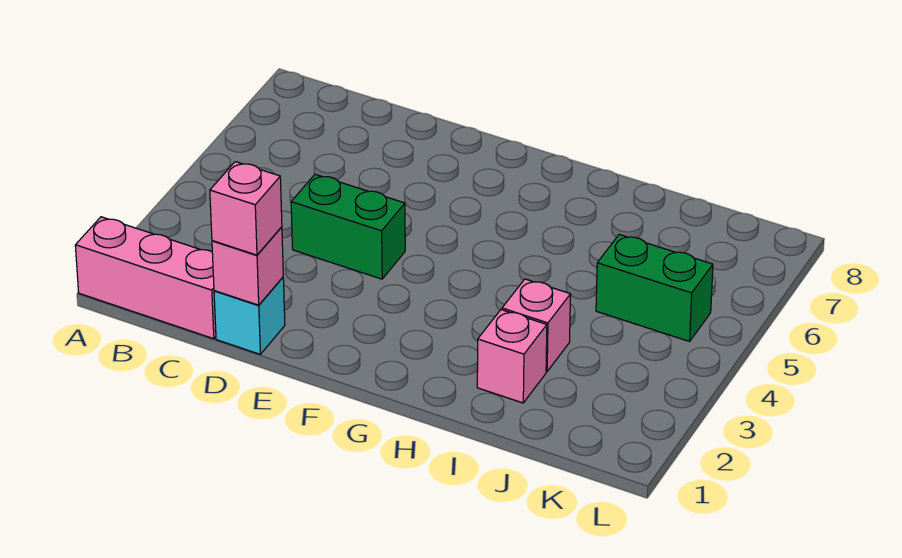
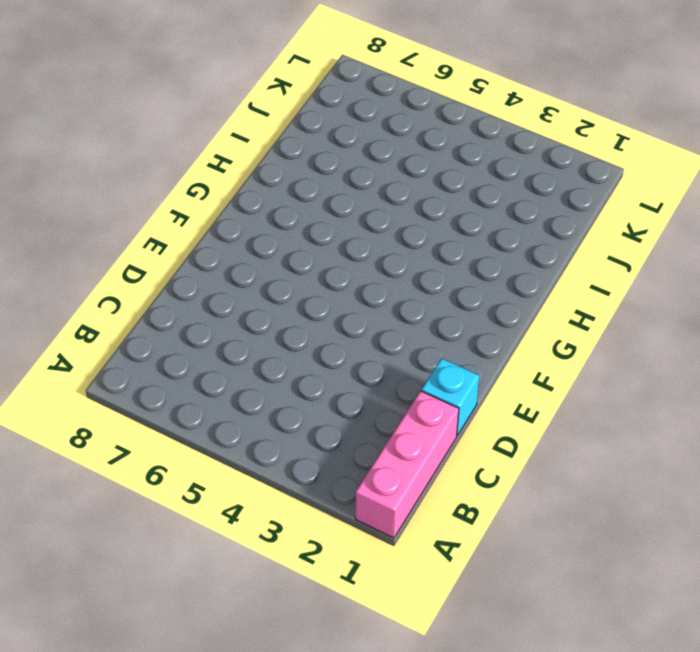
none -> green brick D4:E4 level 1
none -> pink brick I2 level 1

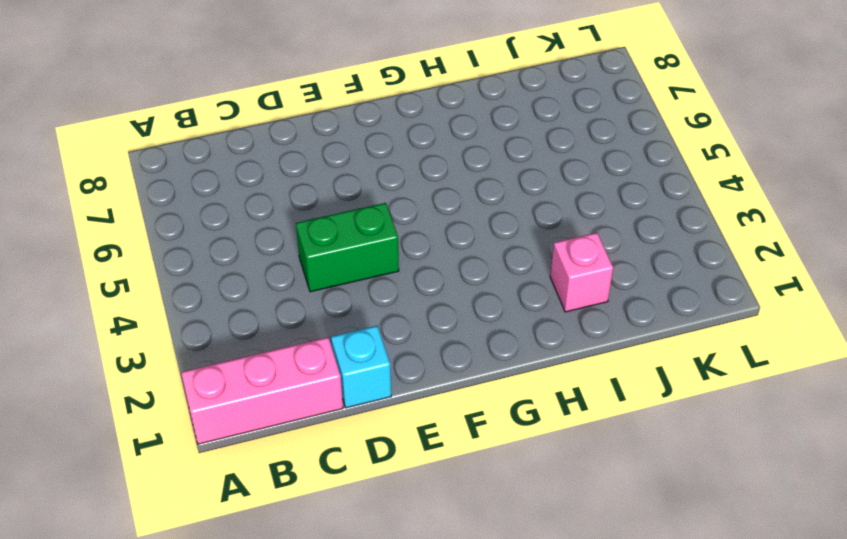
none -> pink brick I3 level 1
none -> green brick J5:K5 level 1

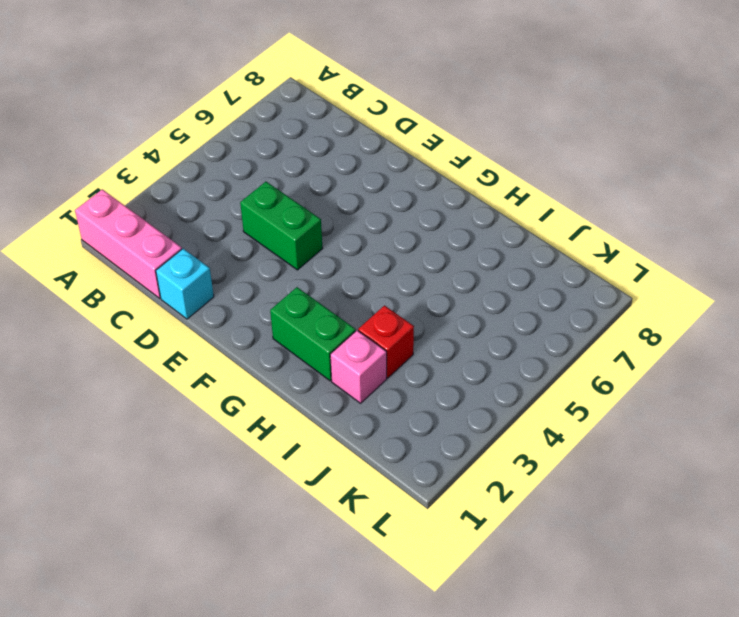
green brick G2:H2 level 1 -> green brick J5:K5 level 1
red brick I3 level 1 -> pink brick I3 level 1
none -> pink brick D1 level 2
none -> pink brick D1 level 3

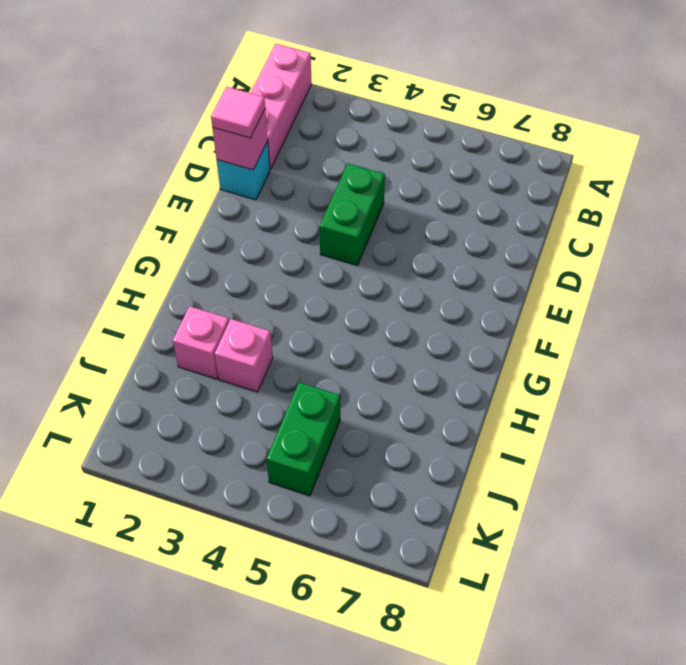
pink tile D1 level 3 -> pink brick D1 level 3

